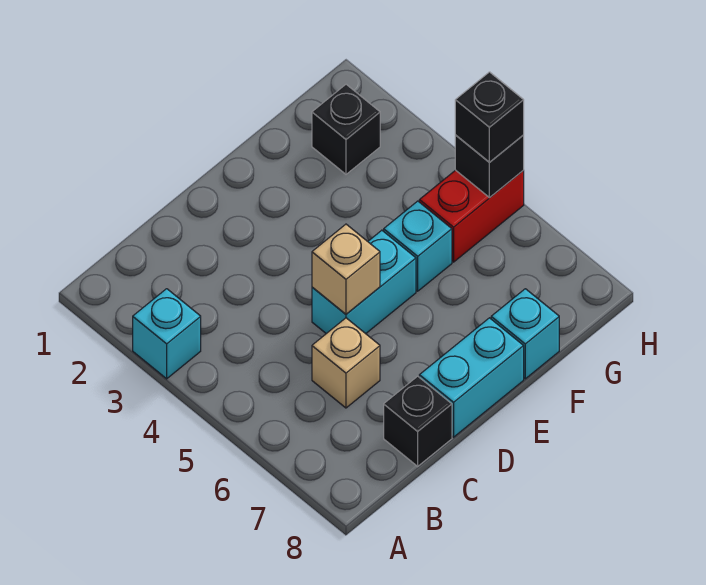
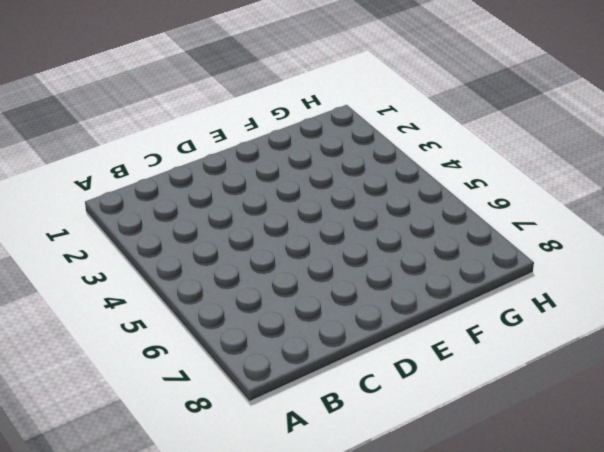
none -> cyan brick A3 level 1
none -> tan brick C6 level 1
none -> black brick C8 level 1

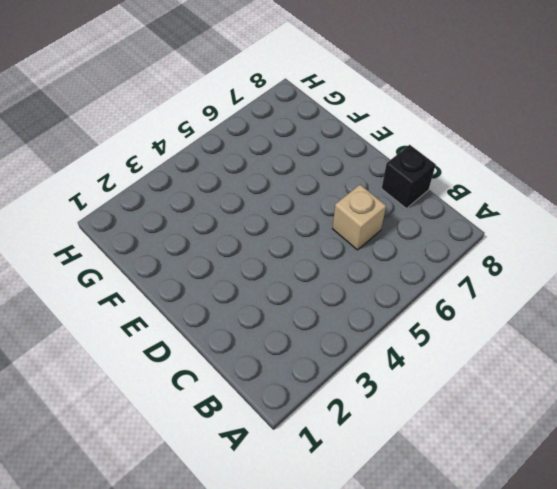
none -> cyan brick A3 level 1
none -> cyan brick D5:E5 level 1
none -> cyan brick D8:E8 level 1

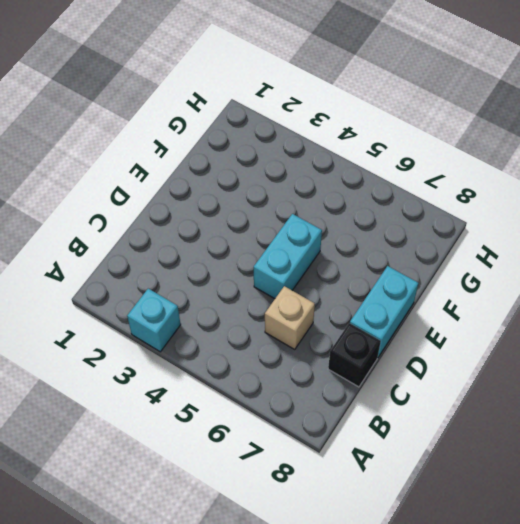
none -> cyan brick F5 level 1
none -> cyan brick F8 level 1
none -> black brick G2 level 1

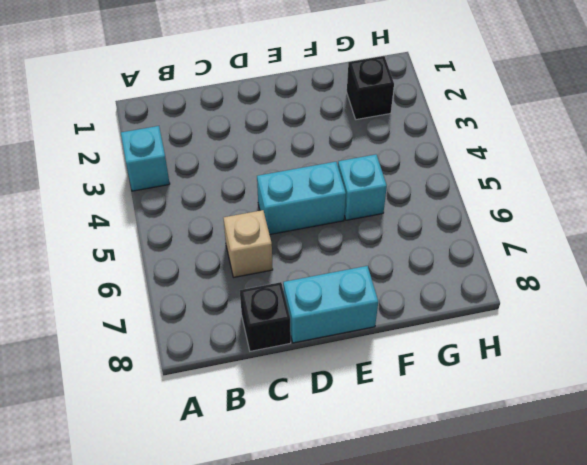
none -> cyan brick F8 level 1
none -> red brick G5:H5 level 1
none -> tan brick D5 level 2

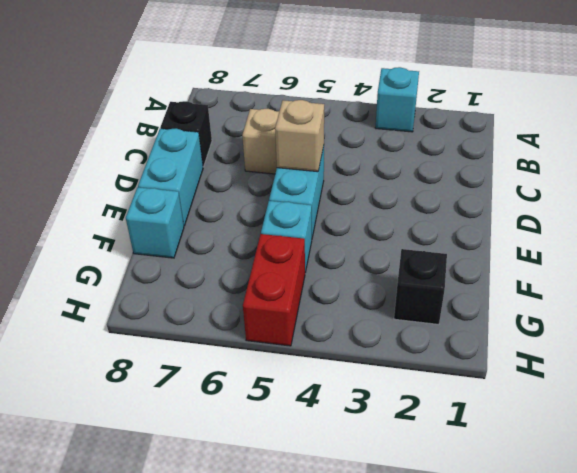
none -> black brick H5 level 2
none -> black brick H5 level 3

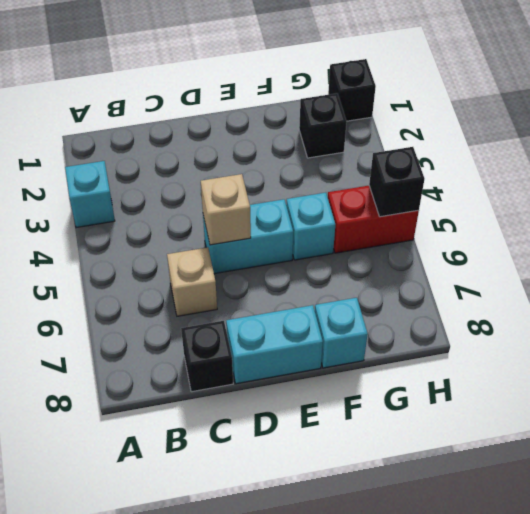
black brick H1 level 1 -> black brick H5 level 3

